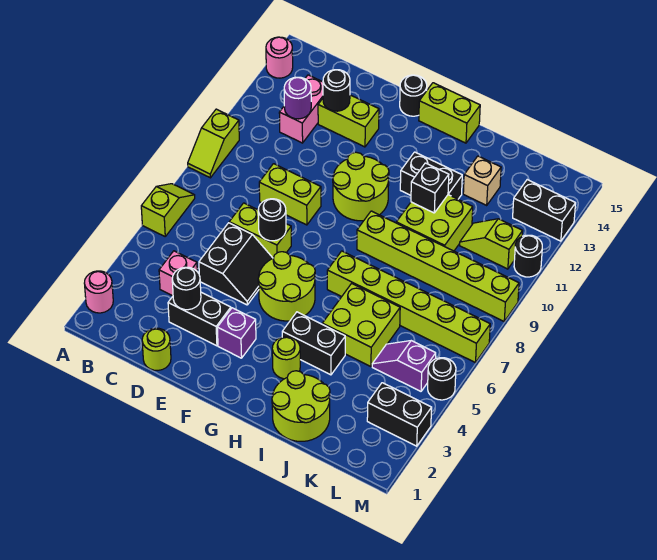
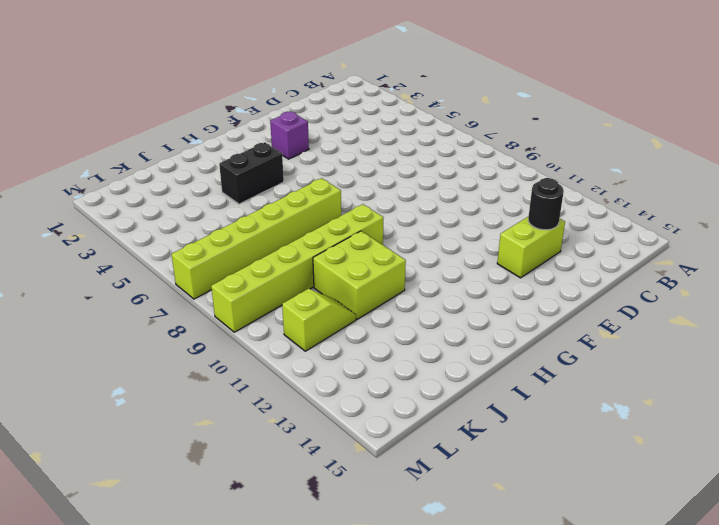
none -> pink round brick A2 level 1
none -> lime slope A6:A7 level 1 top 6
none -> lime slope A9:A10 level 1 top 10
none -> pink round brick A14 level 1

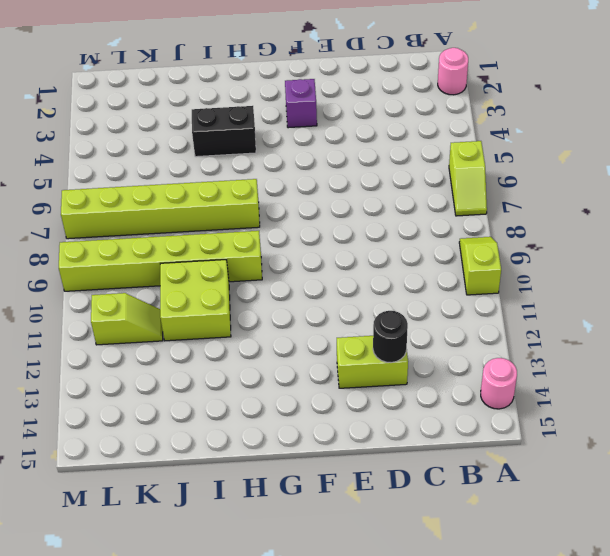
none -> pink brick C4 level 1
none -> pink brick C12:C13 level 1
none -> lime round brick D1 level 1
none -> black brick D3:E3 level 1

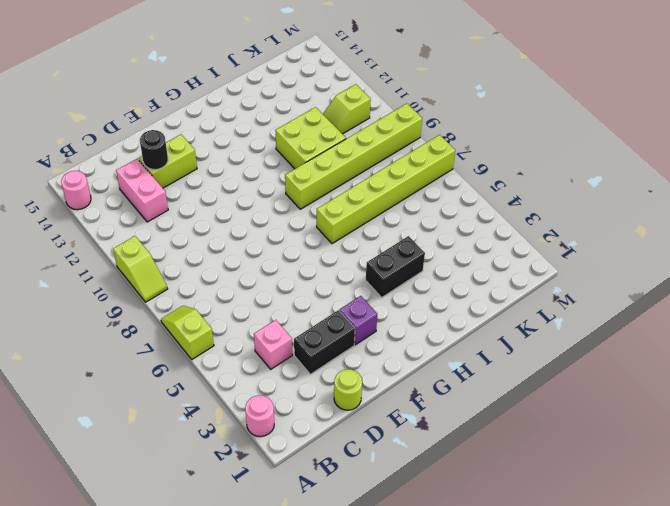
none -> black slope D5:E6 level 1 top D
none -> lime brick D7:E7 level 1
none -> lime brick D9:E9 level 1
none -> lime round brick F5:G6 level 1

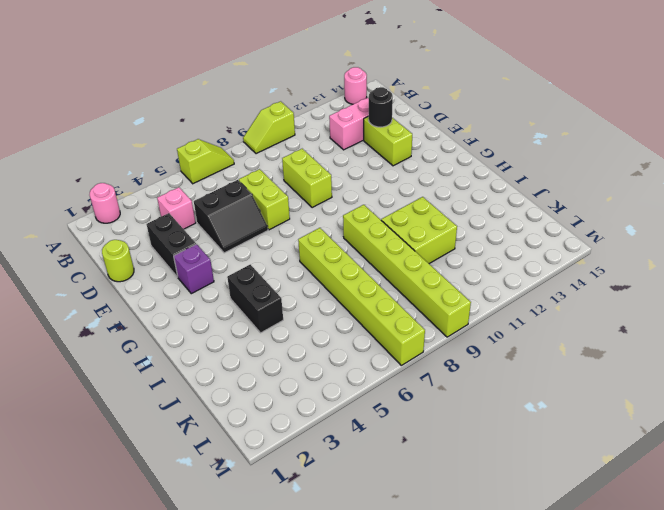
none -> lime round brick F5:G6 level 1
none -> lime round brick F10:G11 level 1
none -> black round brick F15 level 1
none -> lime brick G15:H15 level 1

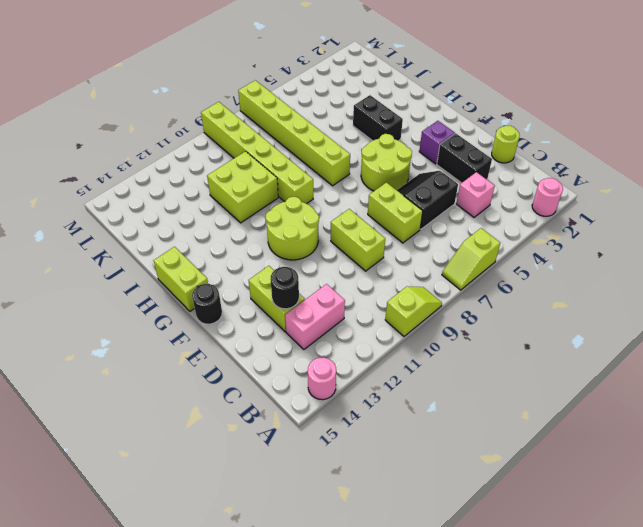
none -> lime round brick H3 level 1
none -> black brick H12:I12 level 1
none -> lime round brick I1:J2 level 1
none -> lime brick I5:J6 level 1

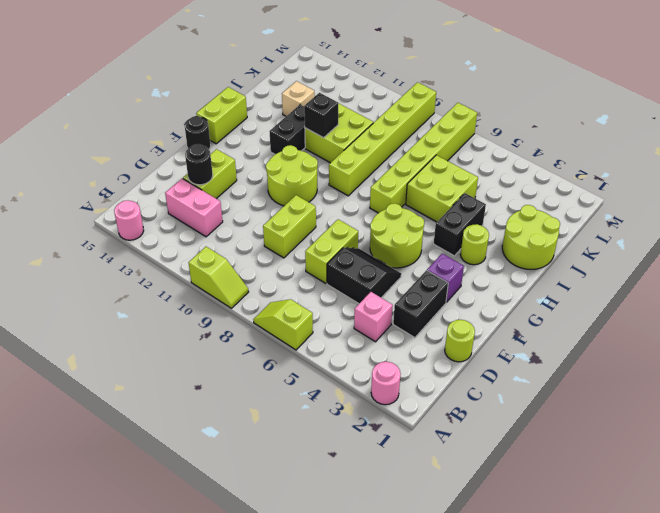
none -> purple slope K5:L5 level 1 top L
none -> lime slope K11:L11 level 1 top L
none -> black brick L3:M3 level 1
none -> black brick L13:M13 level 1

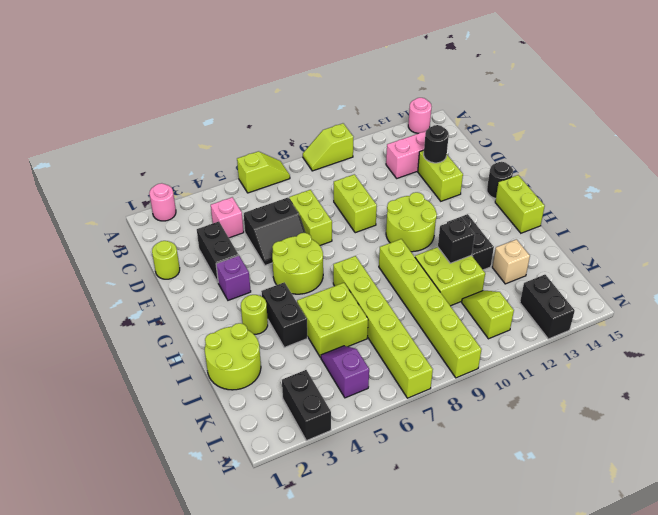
none -> black round brick M5 level 1
none -> black round brick M11 level 1
none -> purple round brick C12 level 2
none -> black round brick D3 level 2

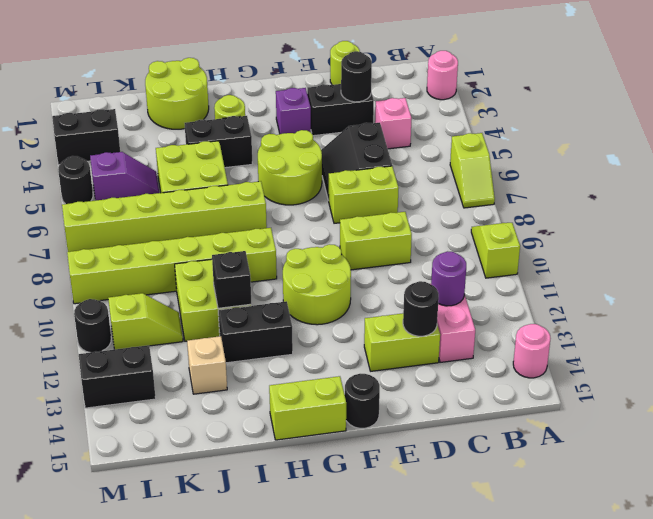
none -> black round brick E7 level 2

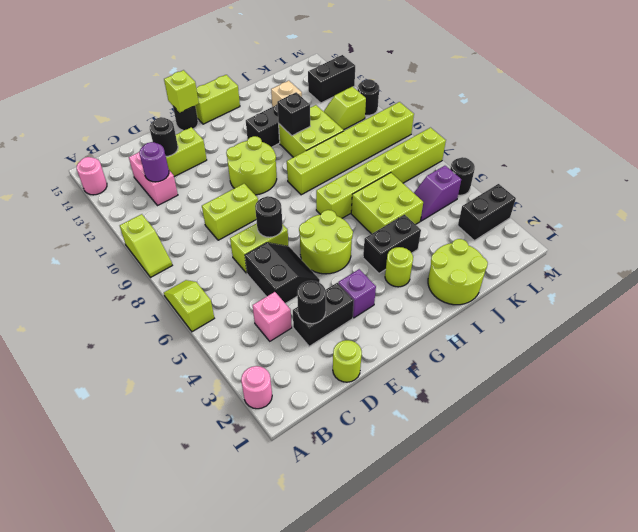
lime brick F15 level 2 -> none

